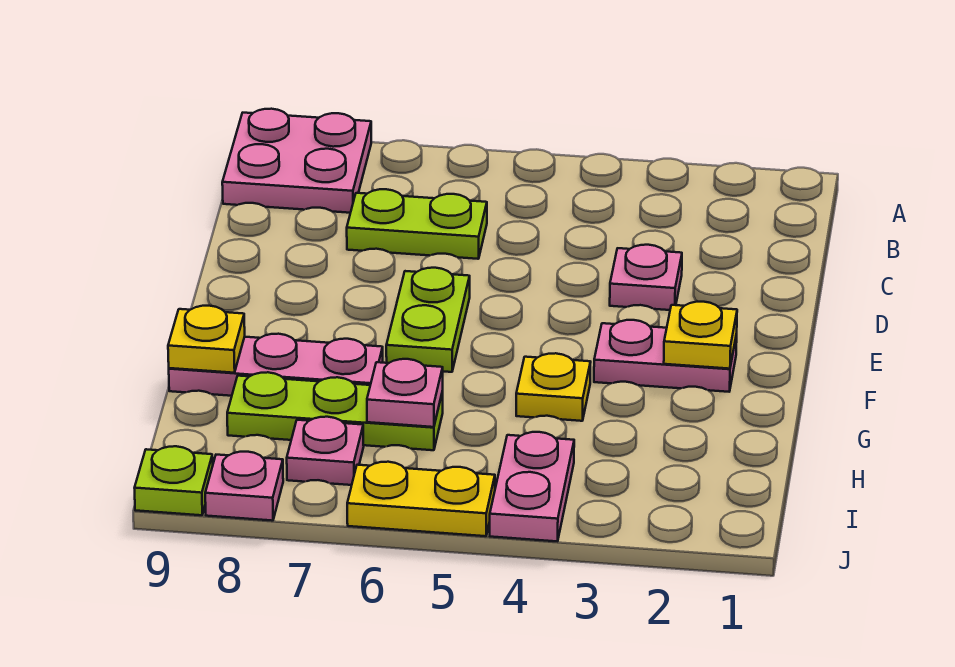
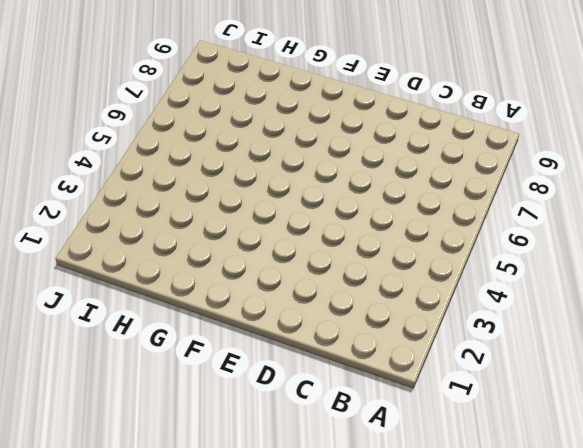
none -> pink plate A8:B9 level 1
none -> lime plate C6:C7 level 1
none -> pink plate D3 level 1

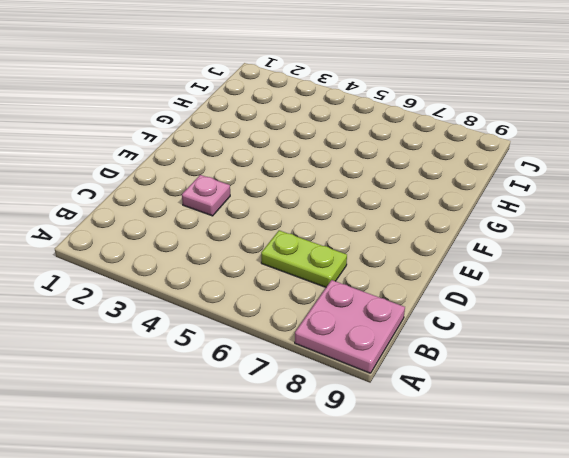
none -> lime plate E6:F6 level 1
none -> pink plate F2:F3 level 1
none -> yellow plate G4 level 1

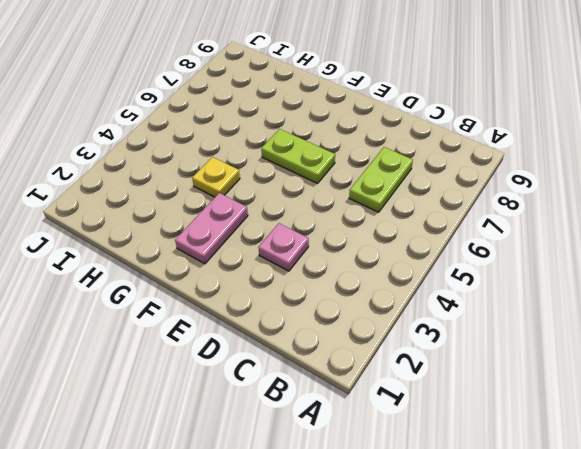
none -> pink plate A8:B9 level 1
none -> pink plate G7:G9 level 1
none -> lime plate H6:H8 level 1

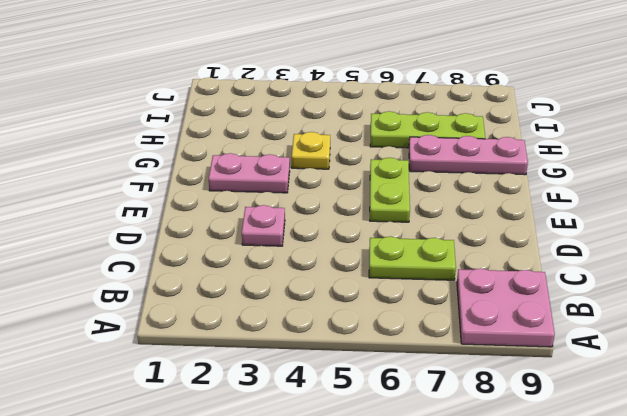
none -> pink plate I4:J4 level 1
none -> pink plate I7 level 1
none -> yellow plate J5:J6 level 1

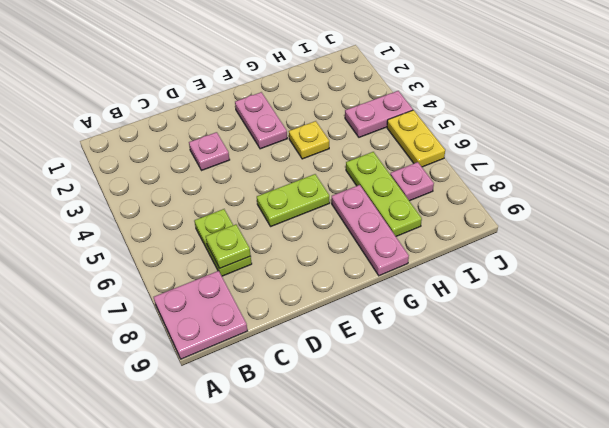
lime plate C7 level 2 -> lime plate J9 level 1
none -> pink plate J8 level 1
none -> yellow plate F2 level 2
none -> yellow plate G9 level 2

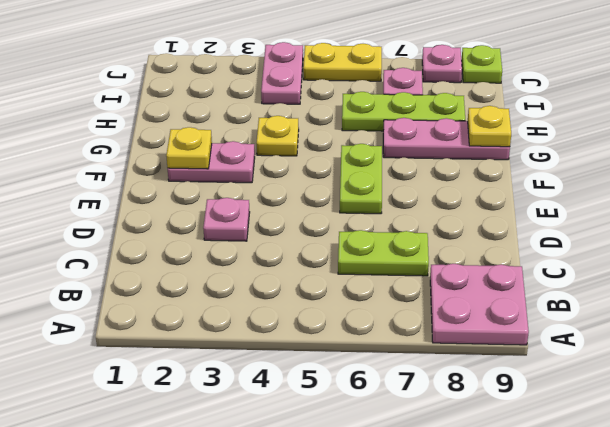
none -> pink plate H6 level 2

